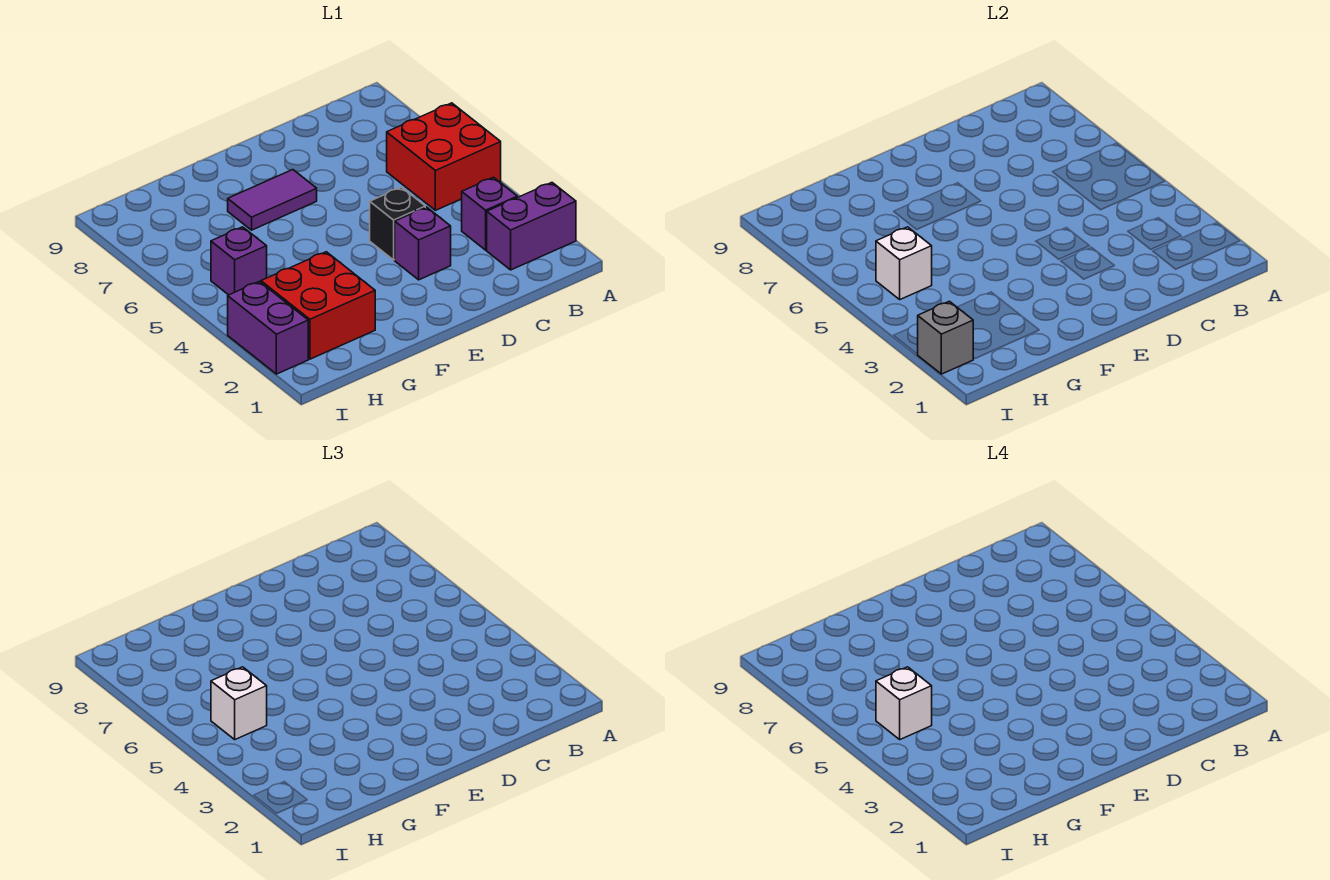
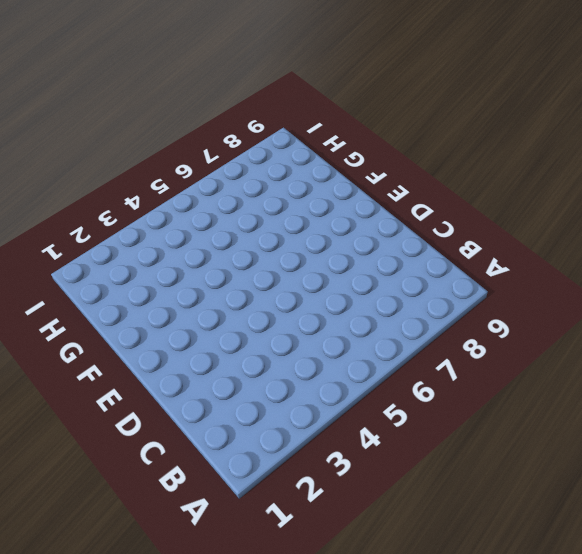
none -> purple brick A2:B2 level 1
none -> red brick A5:B6 level 1
none -> purple brick B3 level 1

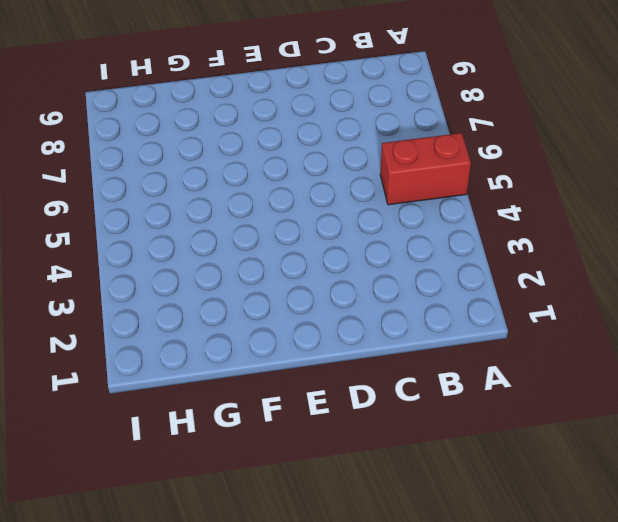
red brick A5:B5 level 1 -> red brick A5:B6 level 1
none -> purple brick A2:B2 level 1
none -> purple brick B3 level 1
none -> purple brick D3 level 1

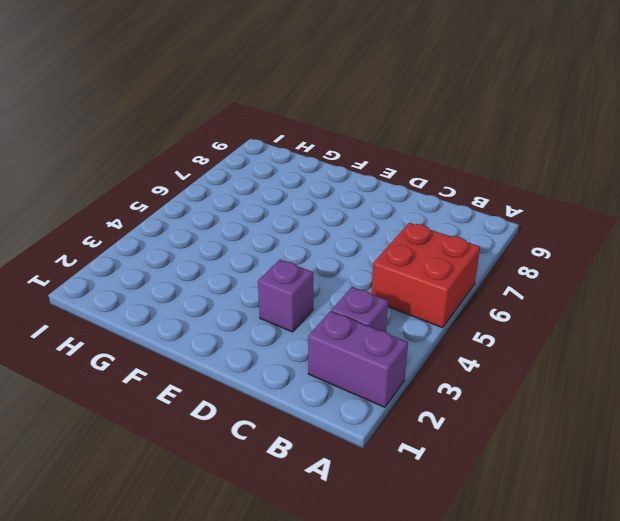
none -> black brick D4 level 1
none -> purple tile E7:F7 level 1
none -> red brick G2:H3 level 1

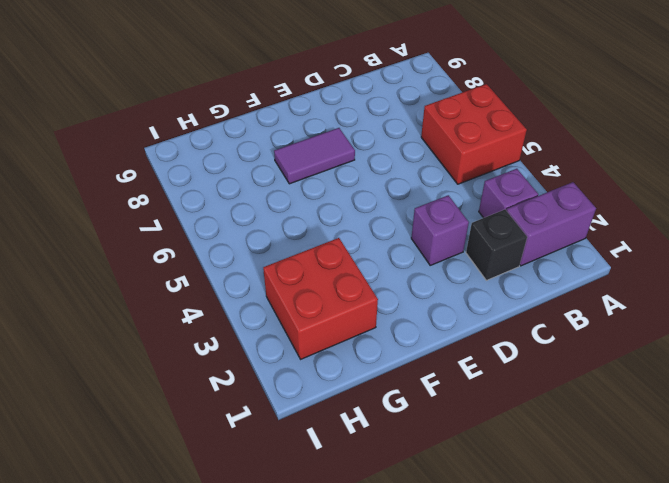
black brick C2 level 1 -> black brick D4 level 1
none -> purple brick H5 level 1
none -> purple brick I2:I3 level 1
none -> white brick H5 level 2

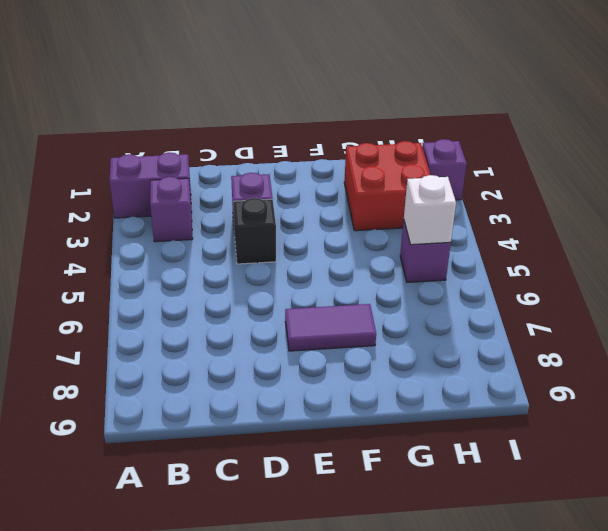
purple brick I2 level 1 -> purple brick I2:I3 level 1
none -> red brick A5:B6 level 1
none -> grey brick I2 level 2
none -> white brick H5 level 3

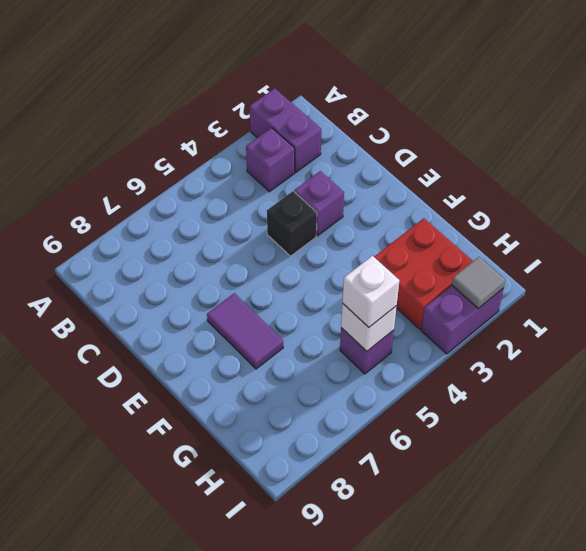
grey tile I2 level 2 -> grey brick I2 level 2
none -> red brick A5:B6 level 1
none -> white brick H5 level 4

